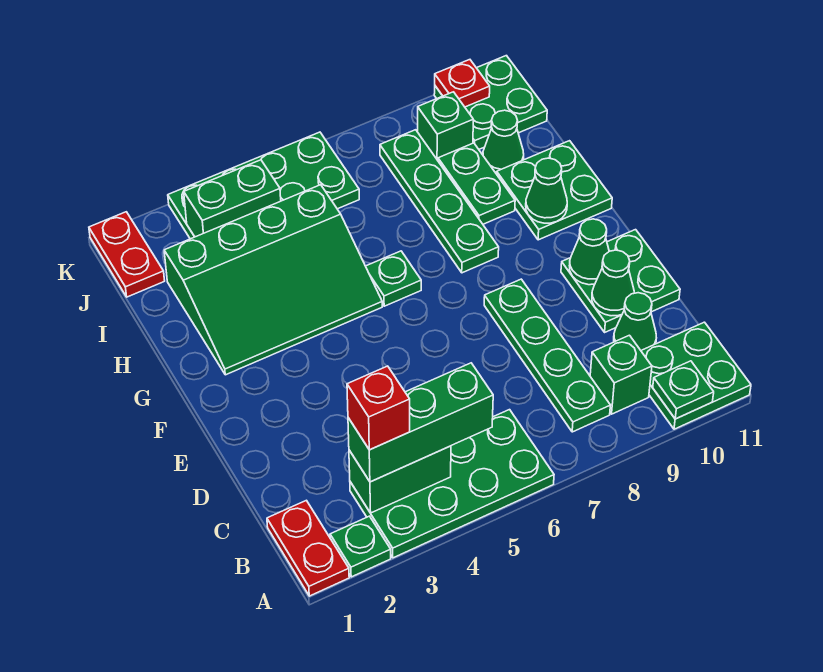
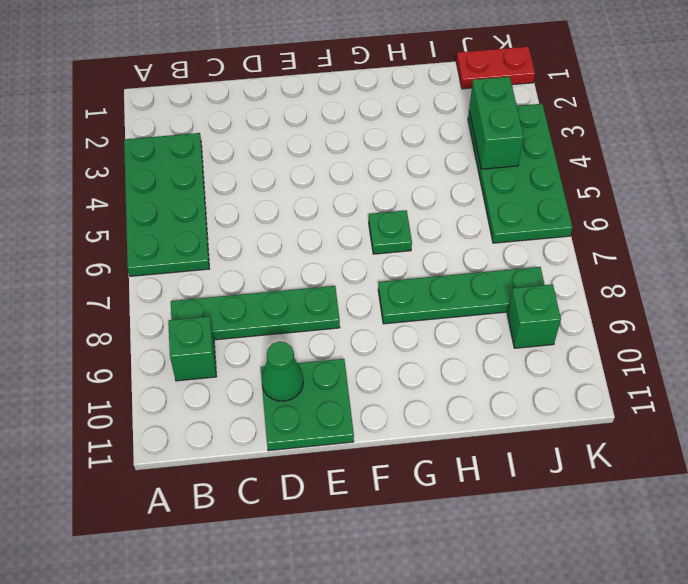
none -> red plate A1:B1 level 1
none -> green plate A2 level 1
none -> green plate A10:B11 level 1

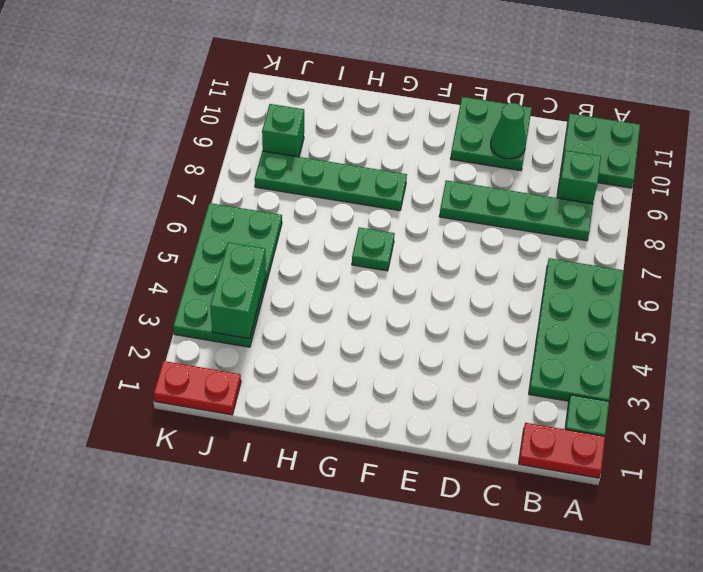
none -> green cone C10 level 1
none -> green slope G2:I5 level 1 top I
none -> green plate G10:H11 level 1

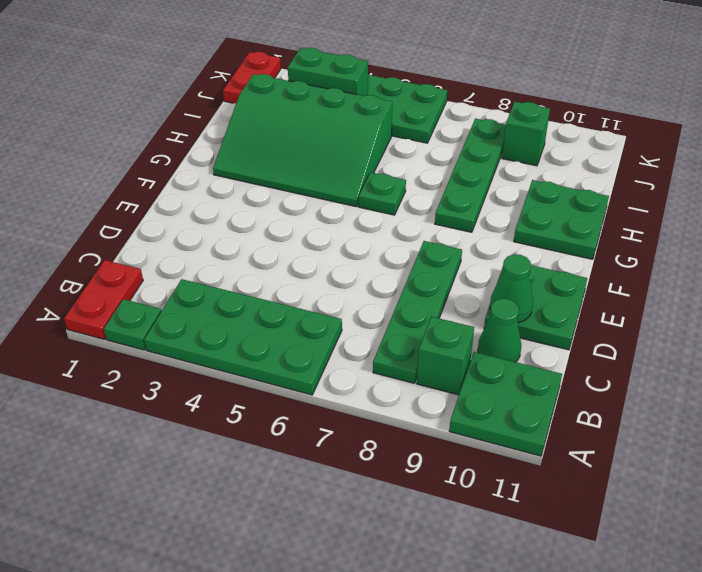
none -> green plate H9:I9 level 1
none -> green cone I10 level 1
none -> green plate J10:K11 level 1

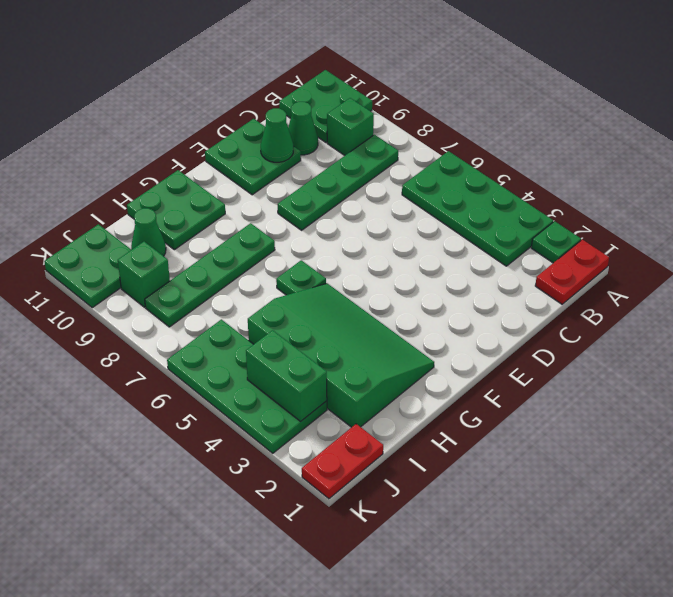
none -> green plate H9:I9 level 1
none -> green plate A10 level 2
none -> green brick B3:B4 level 2

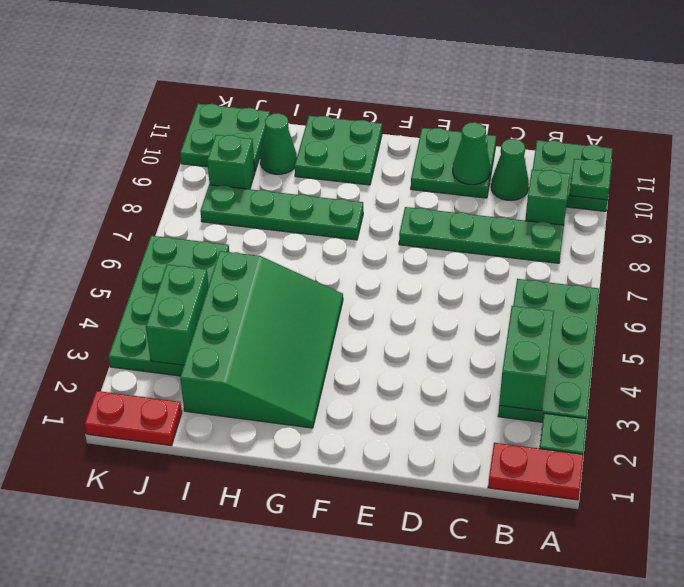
none -> green plate G6 level 1
none -> green plate H9:I9 level 1
none -> green cone E10 level 2

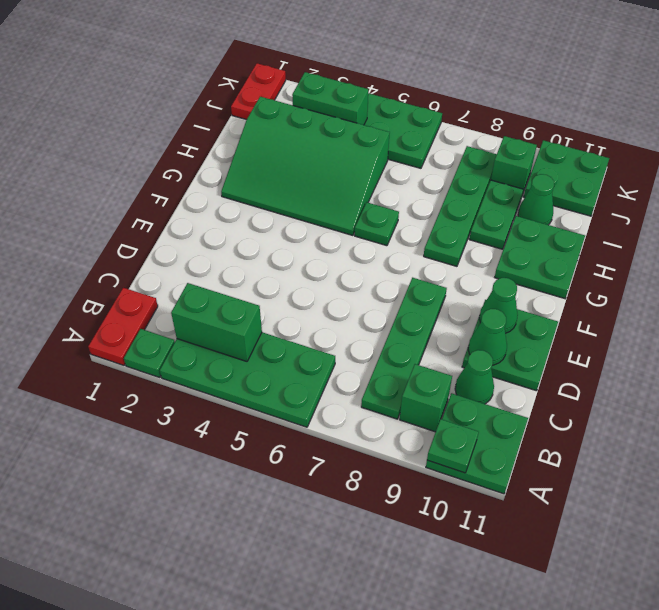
none -> green cone G10 level 2
none -> red plate K10 level 2
none -> green brick B3:B5 level 3

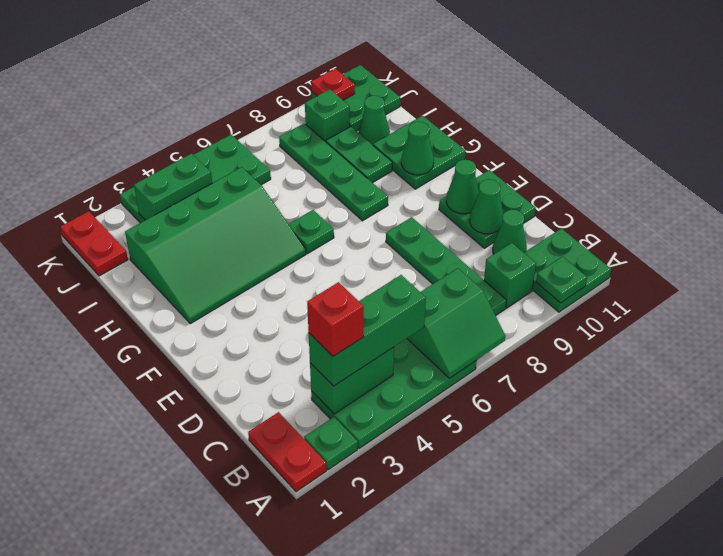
green slope A6:B7 level 2 top B -> none

